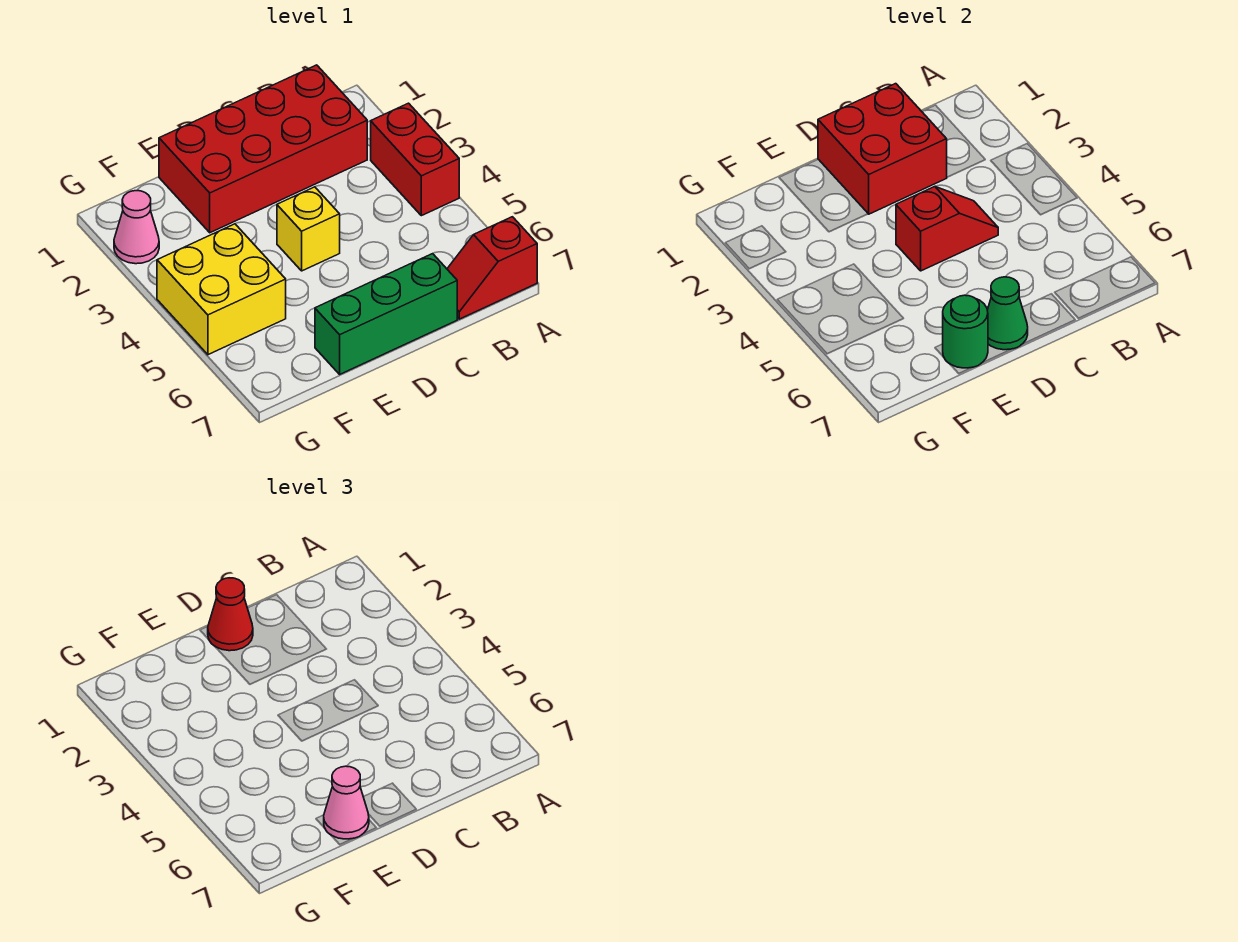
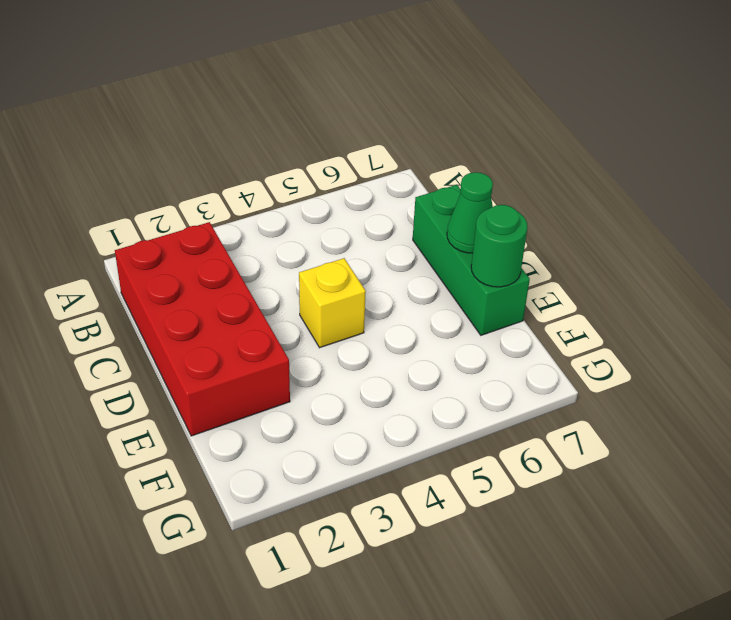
none -> red brick A3:A4 level 1
none -> red slope A7:B7 level 1 top A
none -> yellow brick F4:G5 level 1

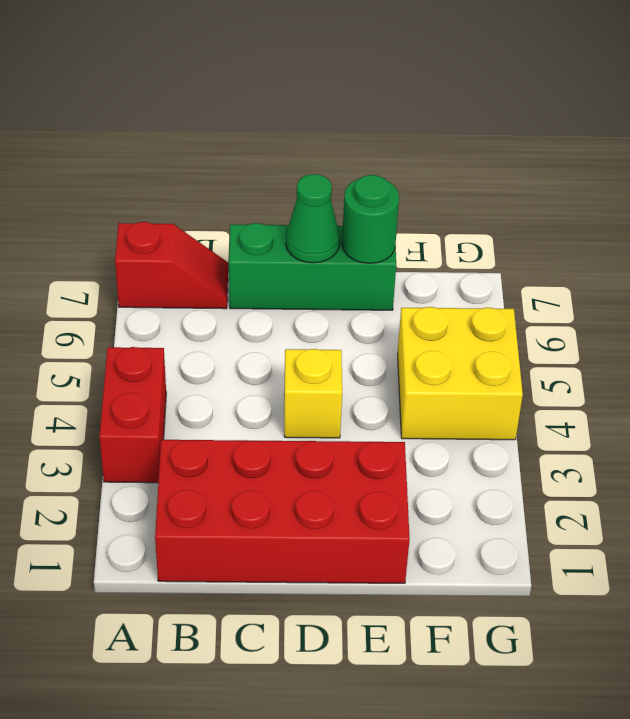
none -> pink cone G2 level 1
none -> red brick C1:D2 level 2
none -> red slope C4:D4 level 2 top D

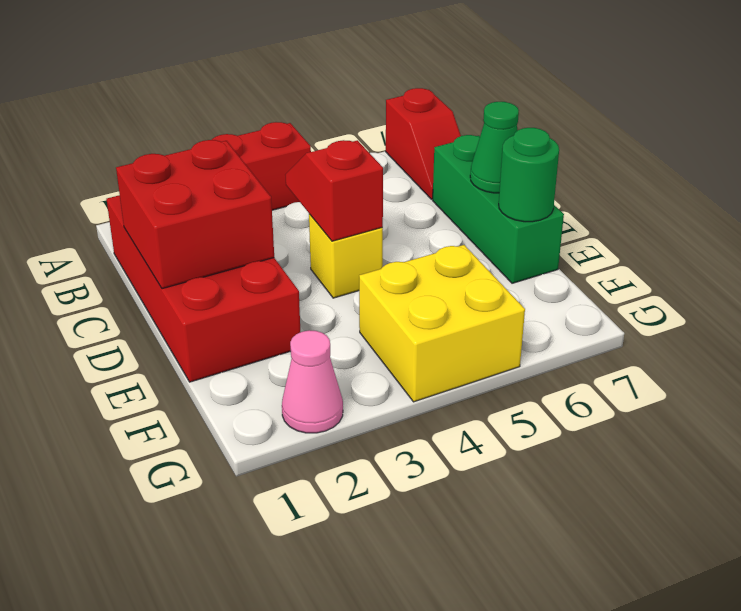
none -> red cone D1 level 3
none -> pink cone E7 level 3

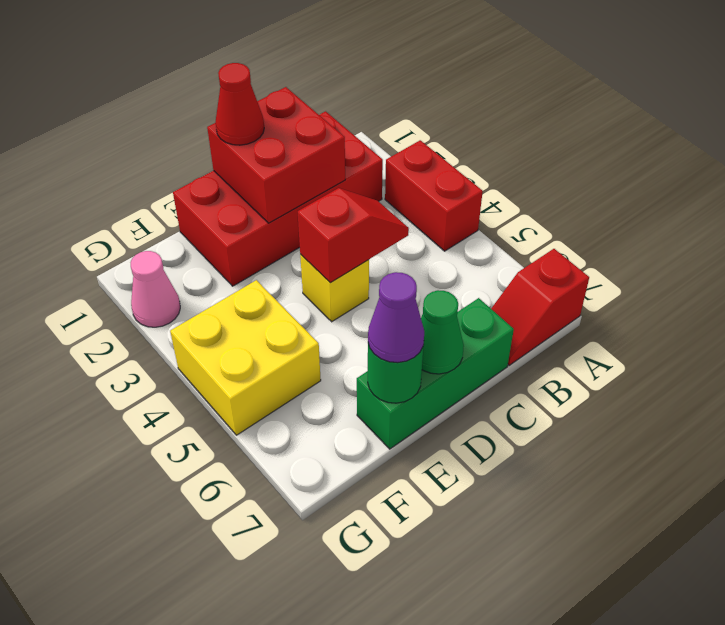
purple cone E7 level 3 -> pink cone E7 level 3

